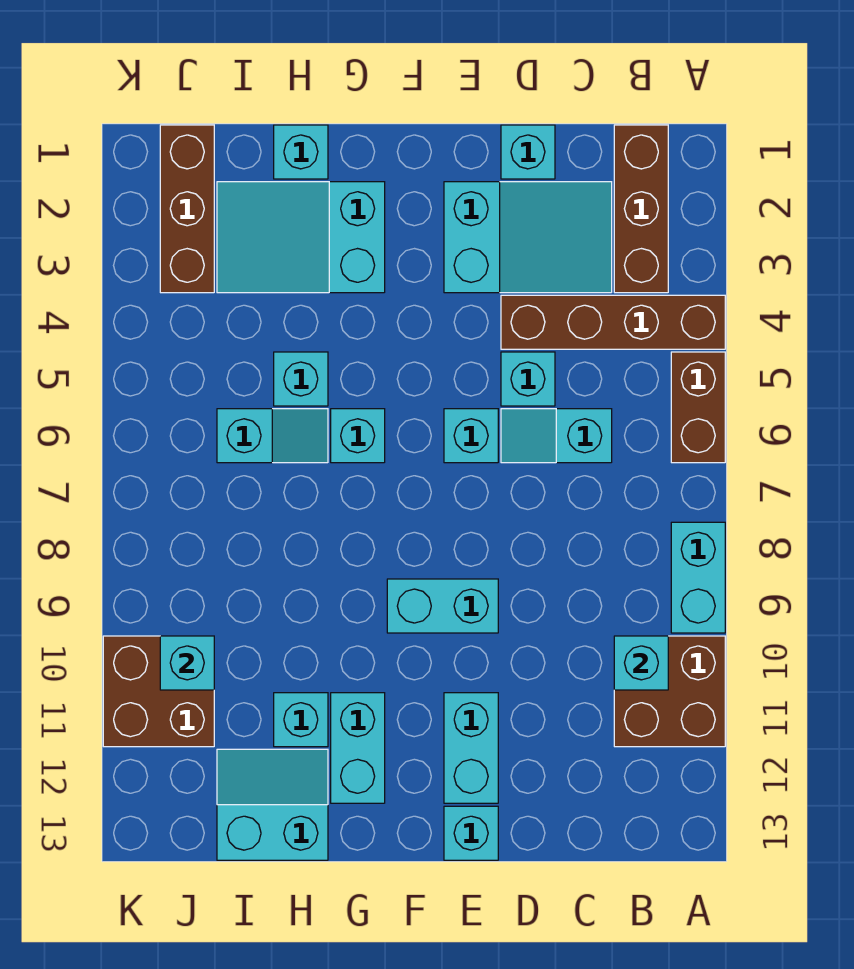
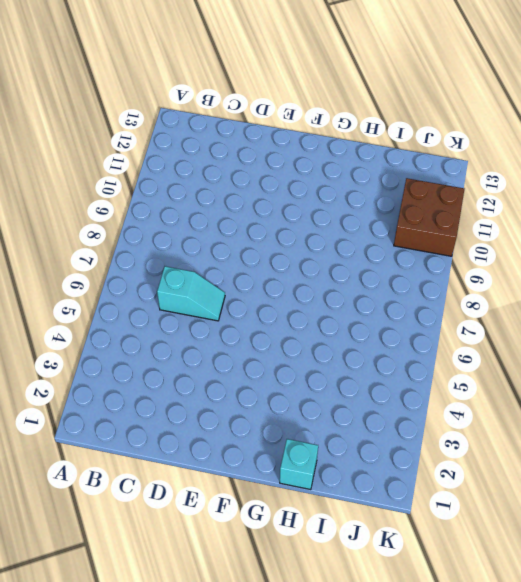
none -> brown brick A4:D4 level 1
none -> brown brick A5:A6 level 1
none -> cyan brick A8:A9 level 1

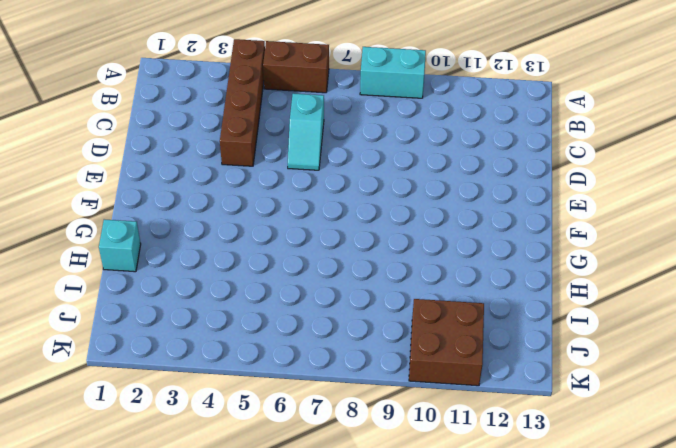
none -> brown brick A10:B11 level 1
none -> brown brick B1:B3 level 1
none -> cyan slope C2:E3 level 1 top E

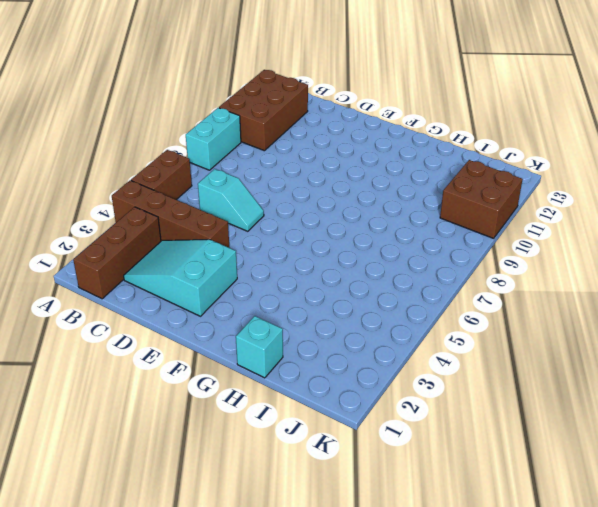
brown brick A10:B12 level 1 -> brown brick A10:B11 level 1
none -> cyan brick D1 level 1
none -> cyan brick D5 level 1
none -> cyan brick E6 level 1

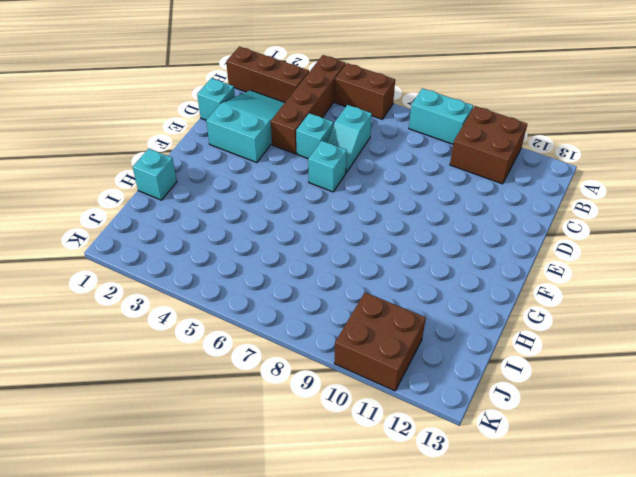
none -> cyan brick E9:F9 level 1
none -> cyan brick E11:E12 level 1
none -> cyan brick E13 level 1

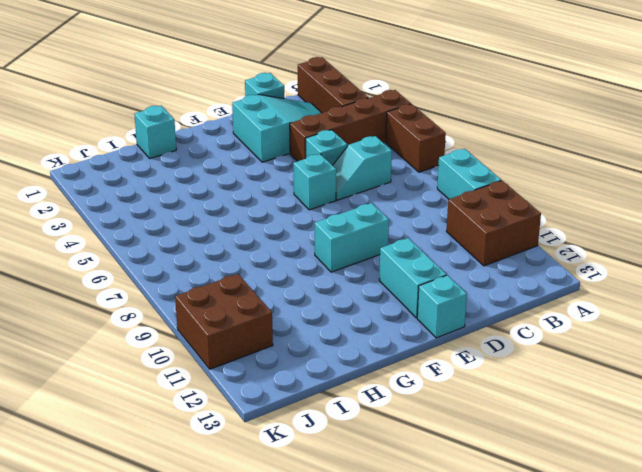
none -> cyan slope G2:I3 level 1 top G
none -> cyan brick G6 level 1
none -> cyan brick G11:G12 level 1

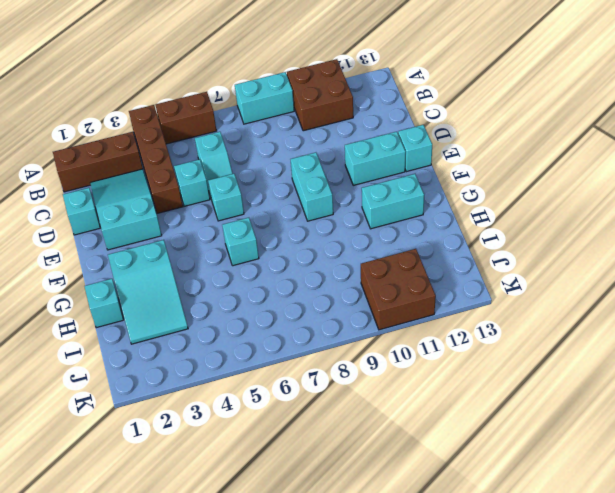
none -> cyan brick H5 level 1
none -> cyan slope H6:I6 level 1 top I
none -> cyan brick H11 level 1

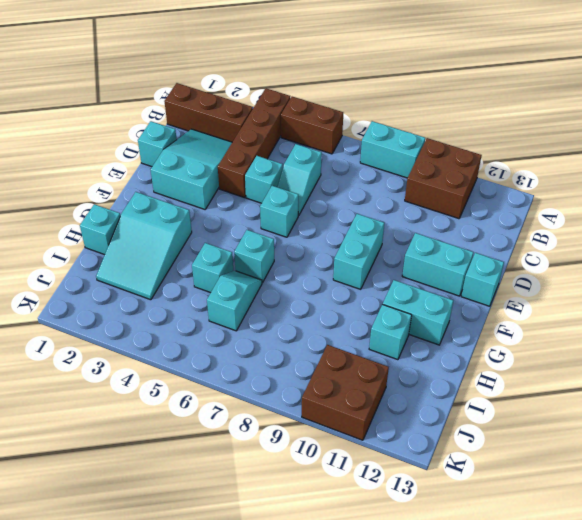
none -> cyan slope H12:I13 level 1 top 13
none -> brown brick J1:J3 level 1
none -> cyan brick B10 level 2

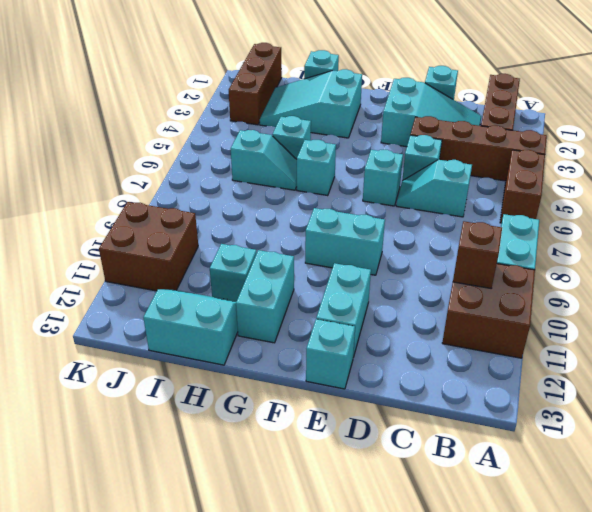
brown brick B10 level 2 -> cyan brick B10 level 2
none -> cyan brick J10 level 2

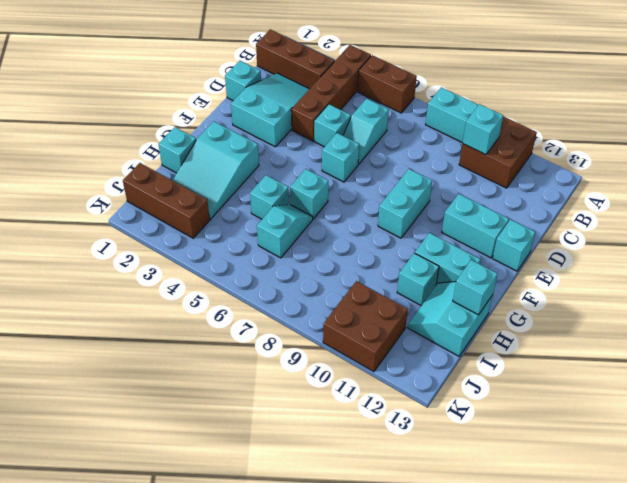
cyan brick H13 level 2 -> cyan brick J10 level 2

